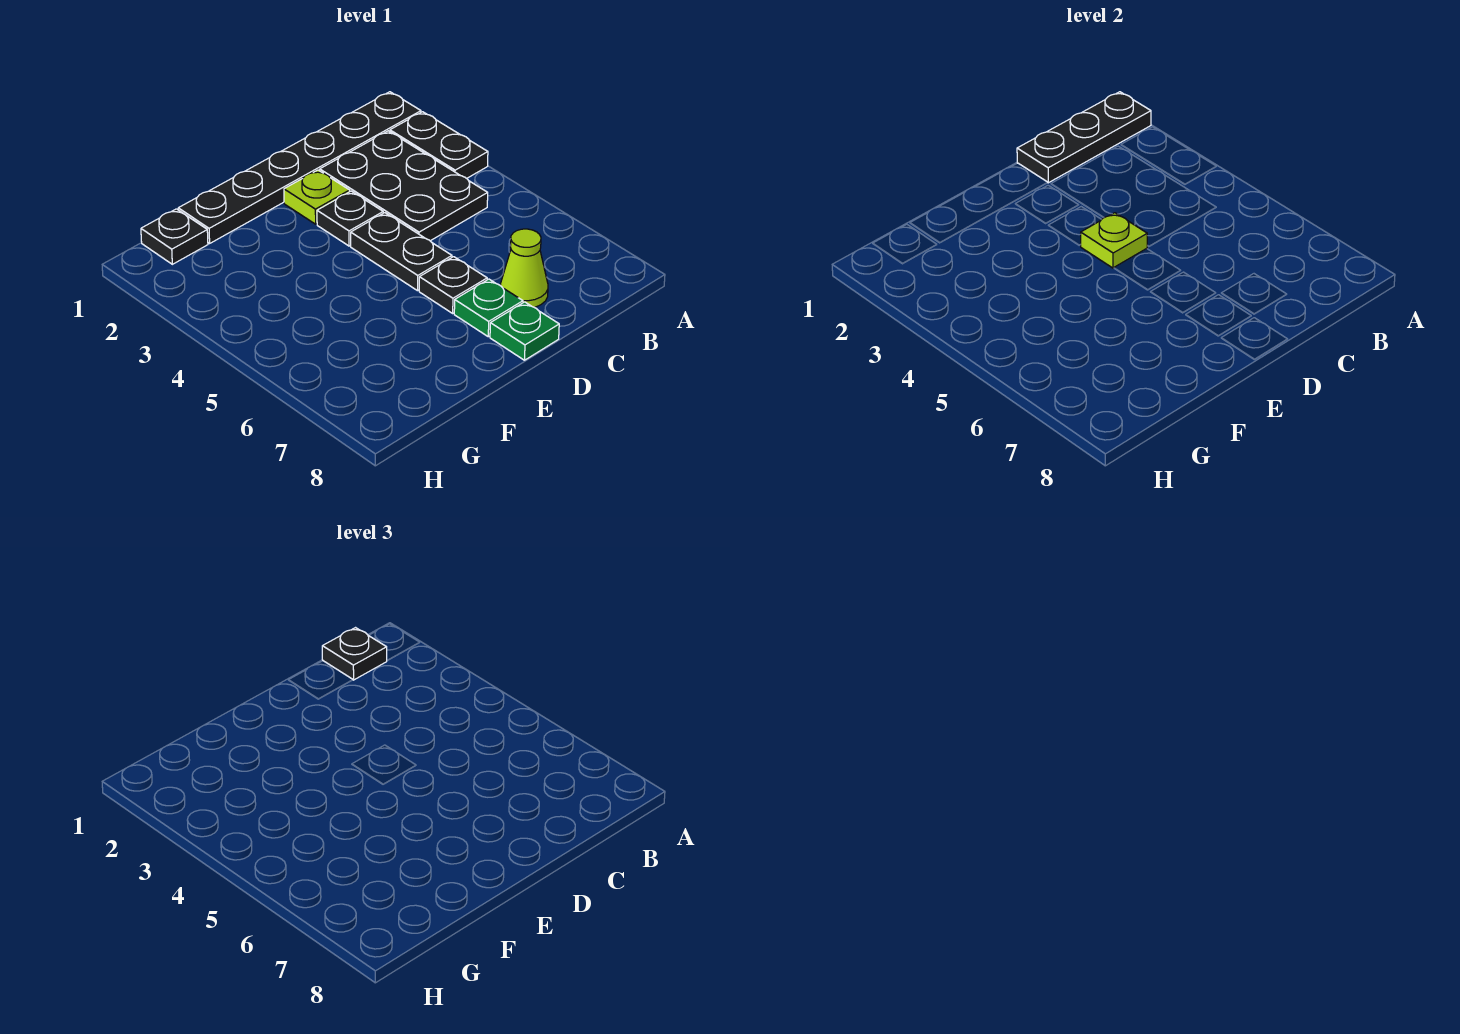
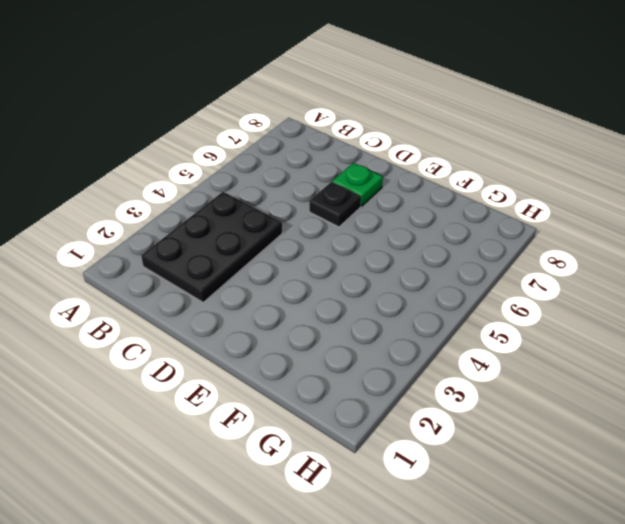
none -> black plate A1:F1 level 1
none -> black plate A2:A3 level 1
none -> lime cone C7 level 1

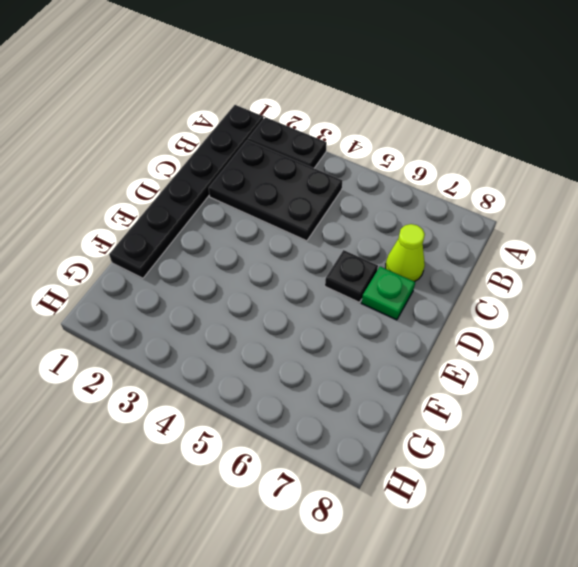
none -> lime plate D2 level 1
none -> black plate D3 level 1
none -> black plate D4:D5 level 1

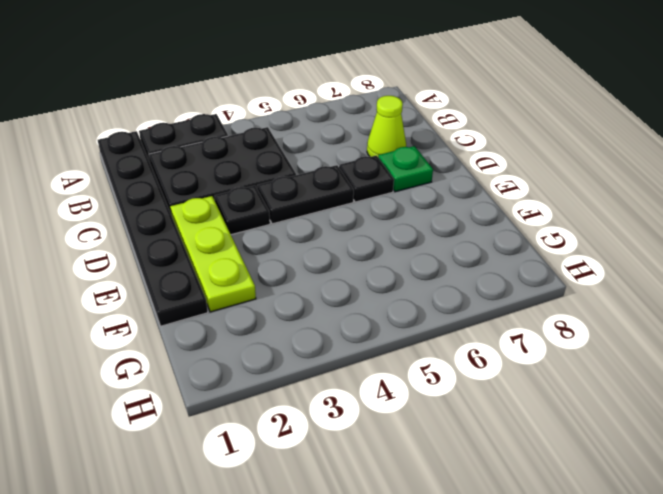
lime plate D2:F2 level 1 -> lime plate D2 level 1
none -> green plate D8 level 1
none -> black plate G1 level 1
none -> black plate A1:C1 level 2

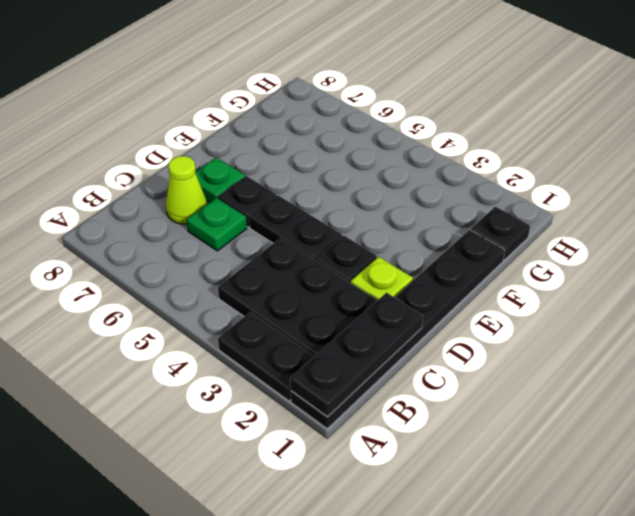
green plate C6 level 1 -> green plate D8 level 1
none -> lime plate D4 level 2
none -> black plate B1 level 3

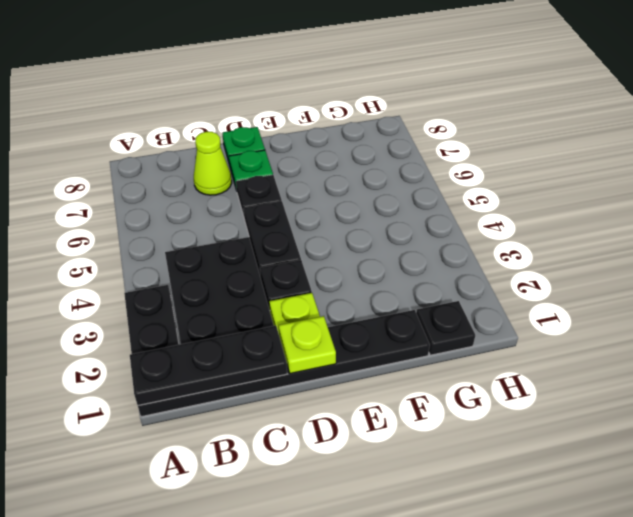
lime plate D1 level 2 -> lime plate D4 level 2
none -> black plate B1 level 3

